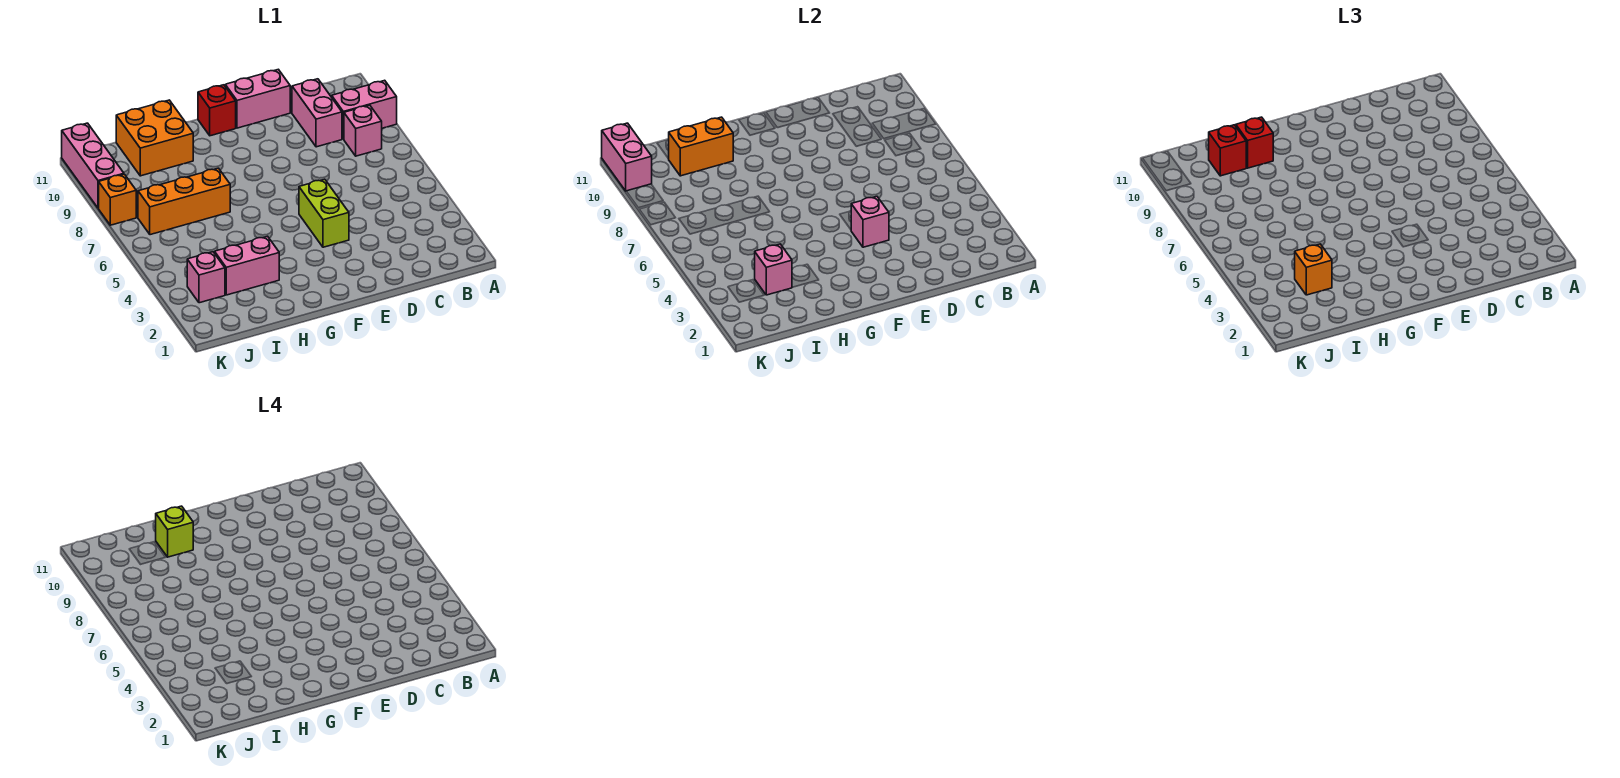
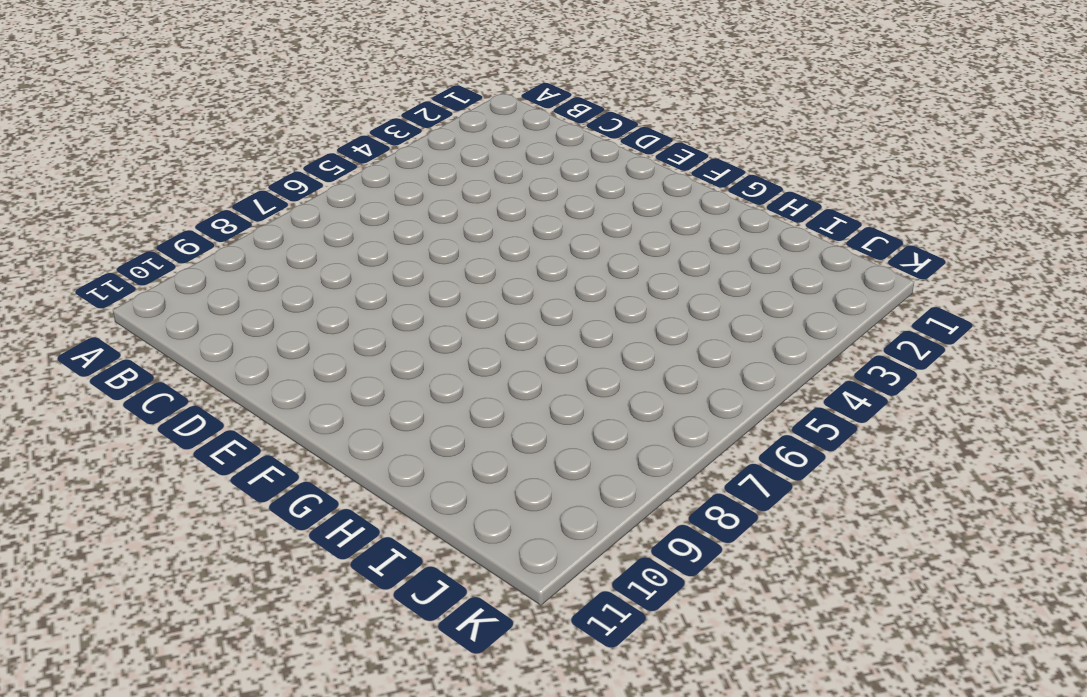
none -> pink brick A9:B9 level 1
none -> pink brick B8 level 1
none -> pink brick C9:C10 level 1

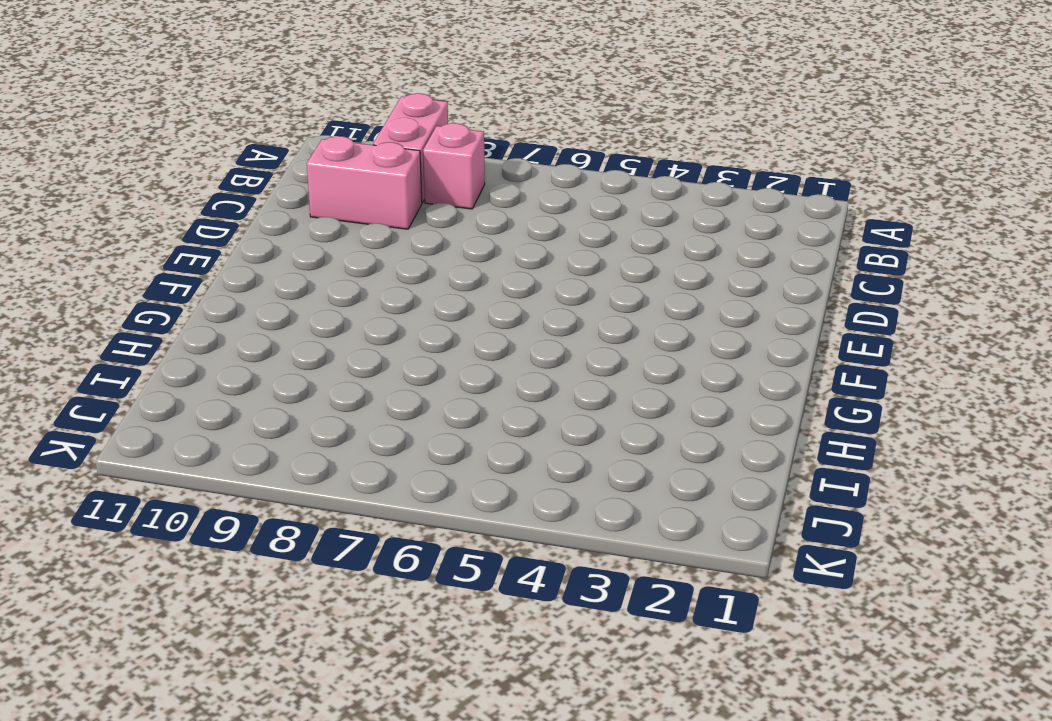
none -> pink brick D11:E11 level 1
none -> lime brick E4:E5 level 1
none -> red brick F11 level 1

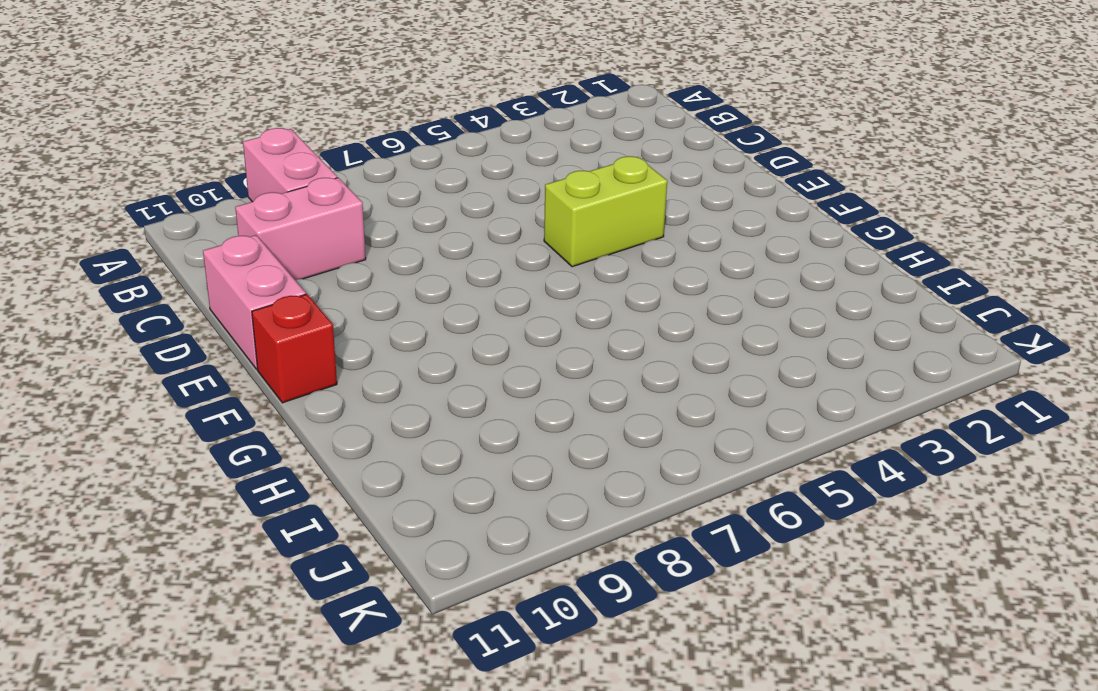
none -> pink brick B8 level 1
none -> pink brick H3:I3 level 1
none -> orange brick H7:J7 level 1

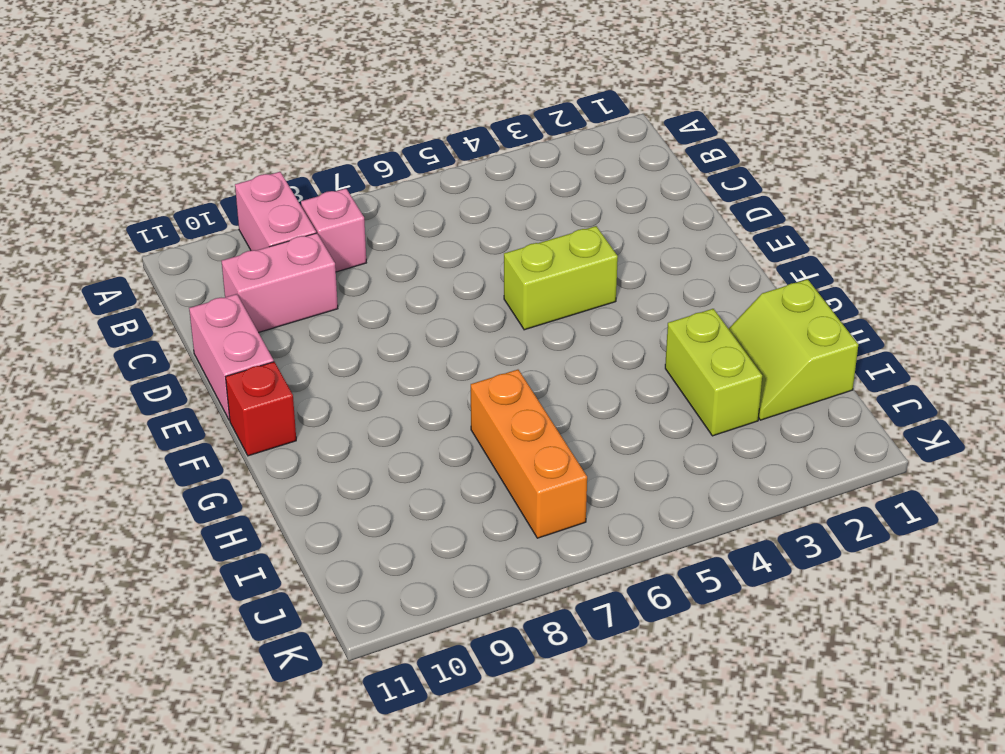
lime slope H1:I2 level 1 top 1 -> none
lime brick H3:I3 level 1 -> pink brick H3:I3 level 1
none -> orange brick H10:I11 level 1
none -> pink brick J3 level 1
none -> orange brick K8 level 1

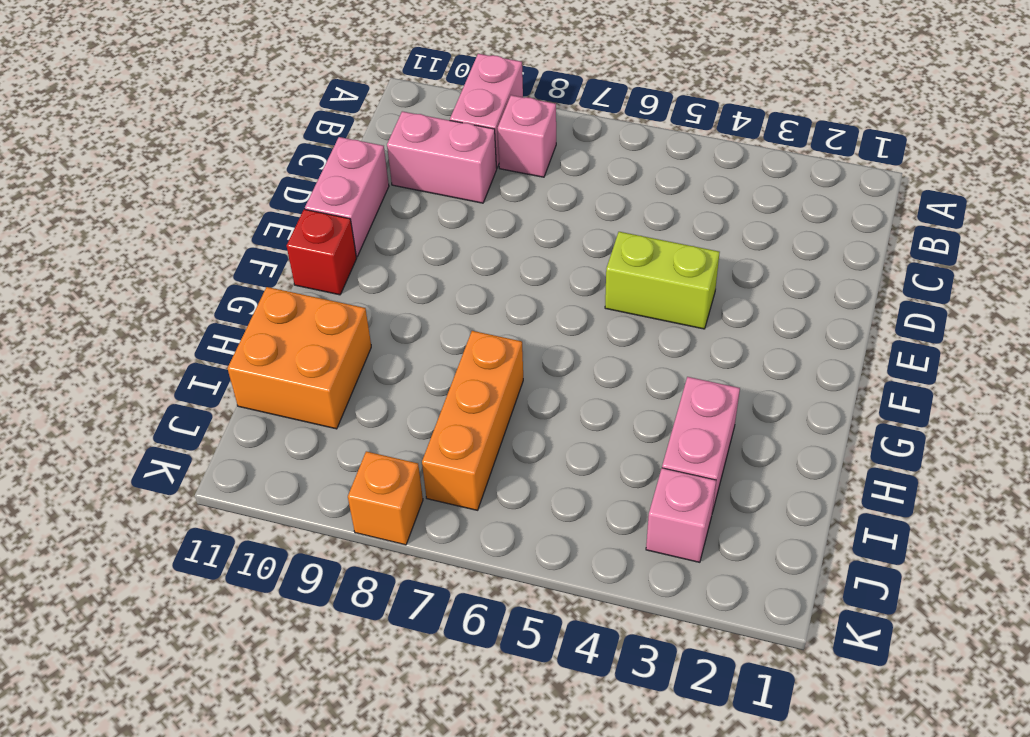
none -> pink brick K9:K11 level 1
none -> pink brick E4 level 2
none -> orange brick H10:I10 level 2

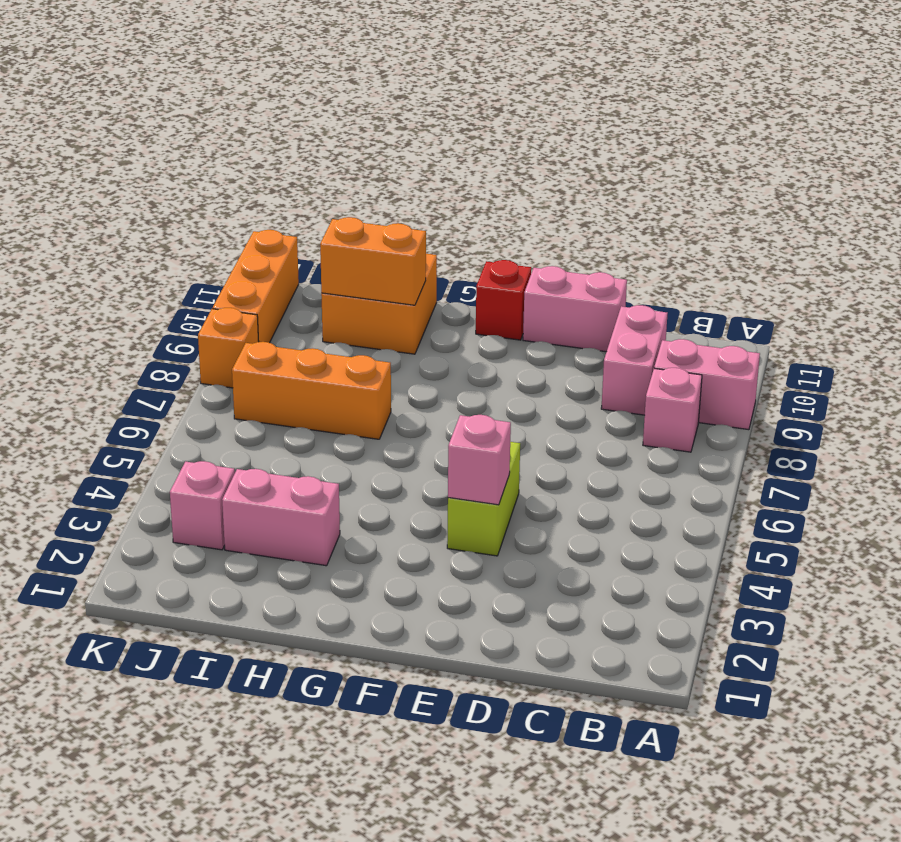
orange brick K9:K11 level 1 -> pink brick K9:K11 level 1
none -> pink brick I3 level 2
none -> pink brick K10:K11 level 2
none -> red brick H10 level 3

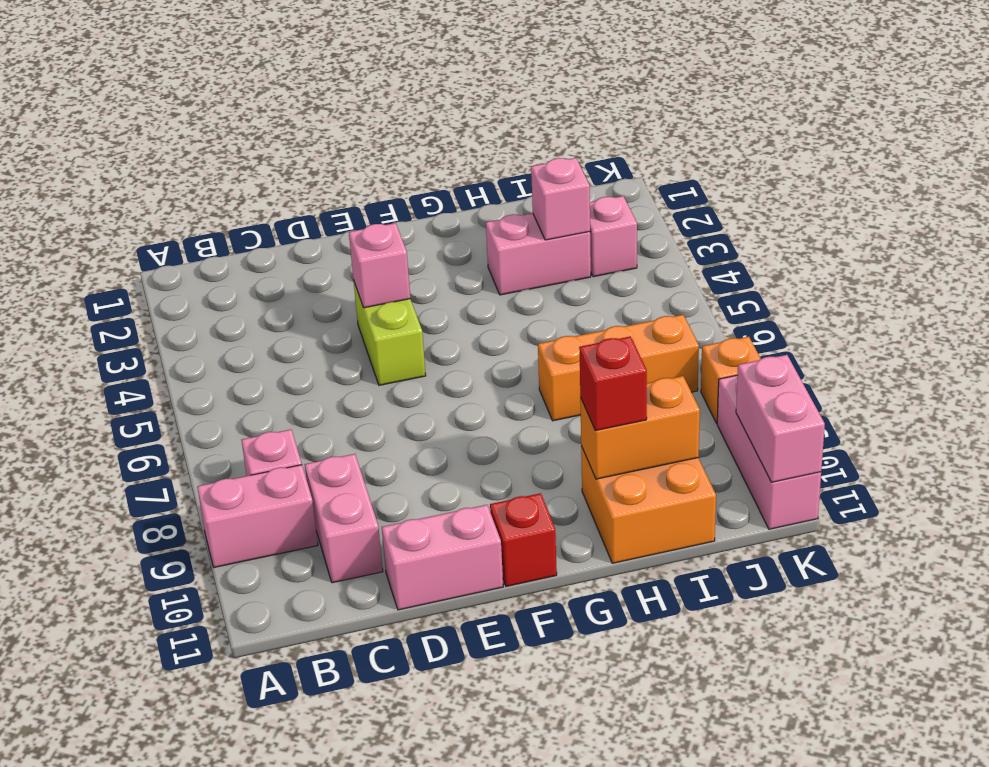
none -> orange brick I3 level 3
none -> red brick I10 level 3
none -> lime brick H10 level 4

